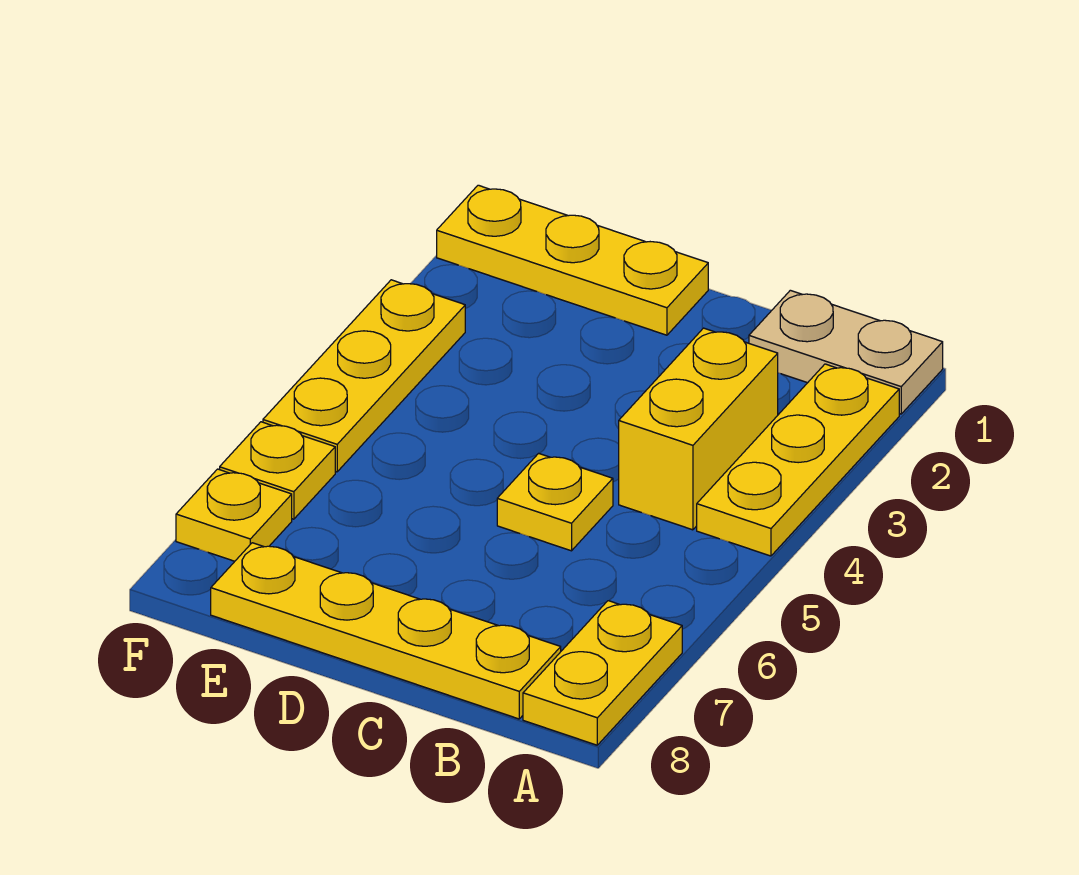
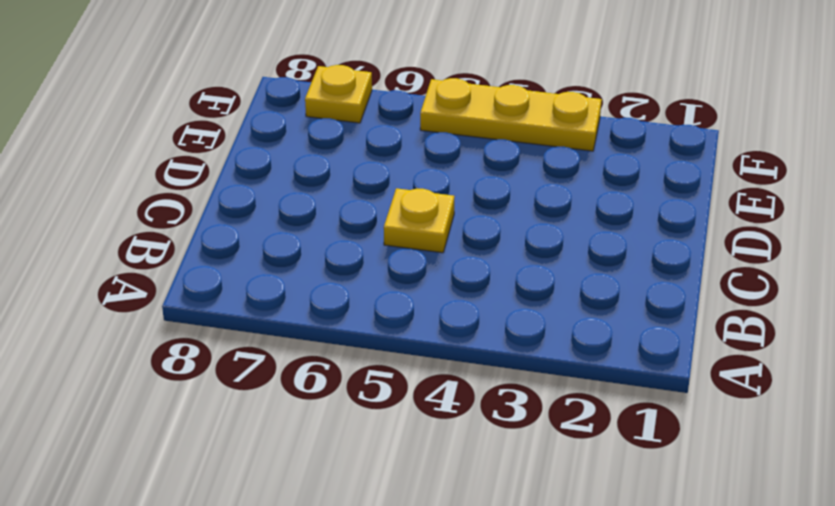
none -> tan plate A1:B1 level 1
none -> yellow plate A2:A4 level 1

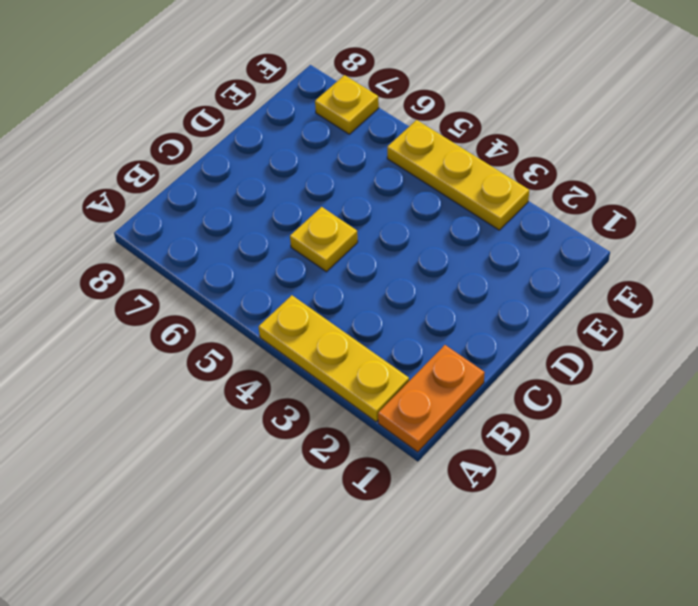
orange plate A1:B1 level 1 -> tan plate A1:B1 level 1
none -> yellow plate A7:A8 level 1
none -> yellow brick B3:B4 level 1

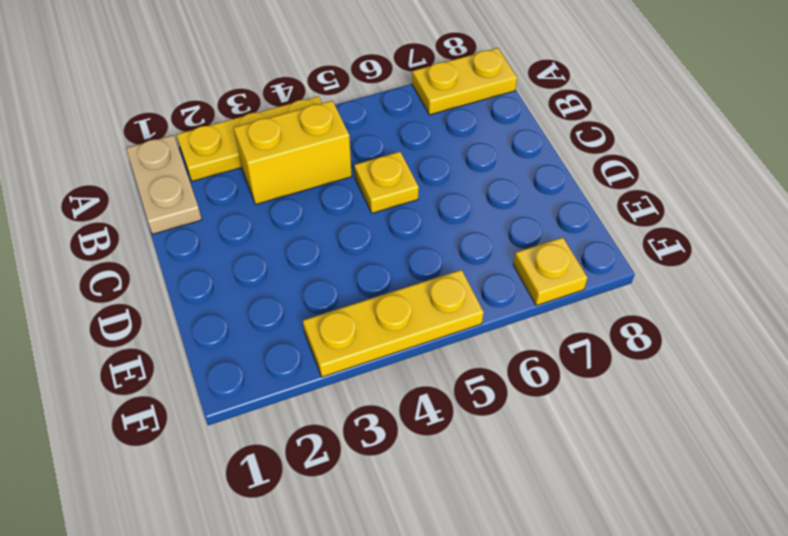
none -> yellow plate B8:E8 level 1
none -> yellow plate D1:F1 level 1

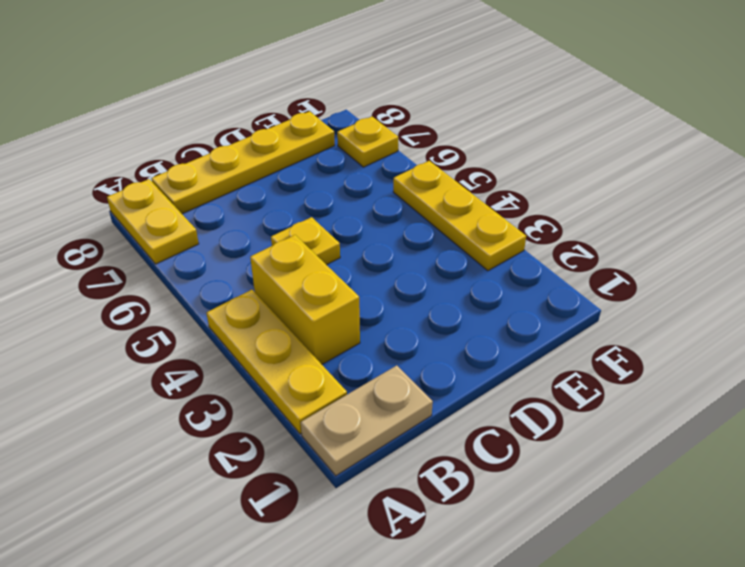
none -> yellow plate D1:F1 level 1
none -> yellow plate F6 level 1

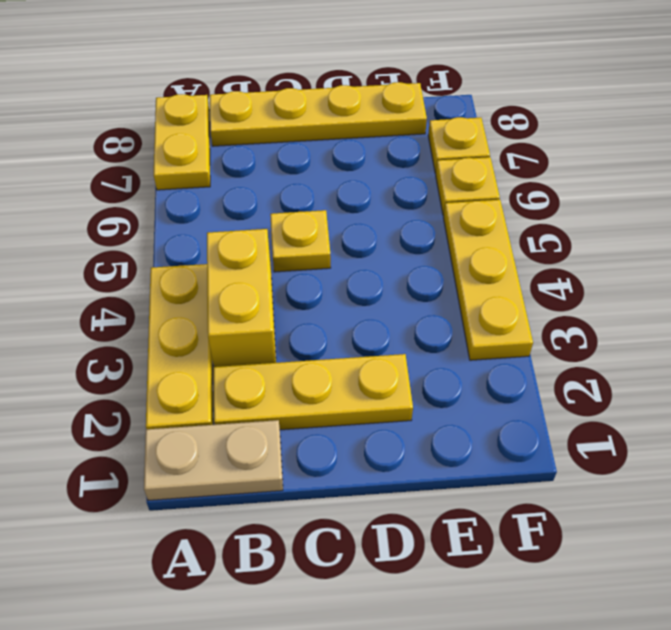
yellow plate B2:D2 level 1 -> yellow plate D1:F1 level 1

